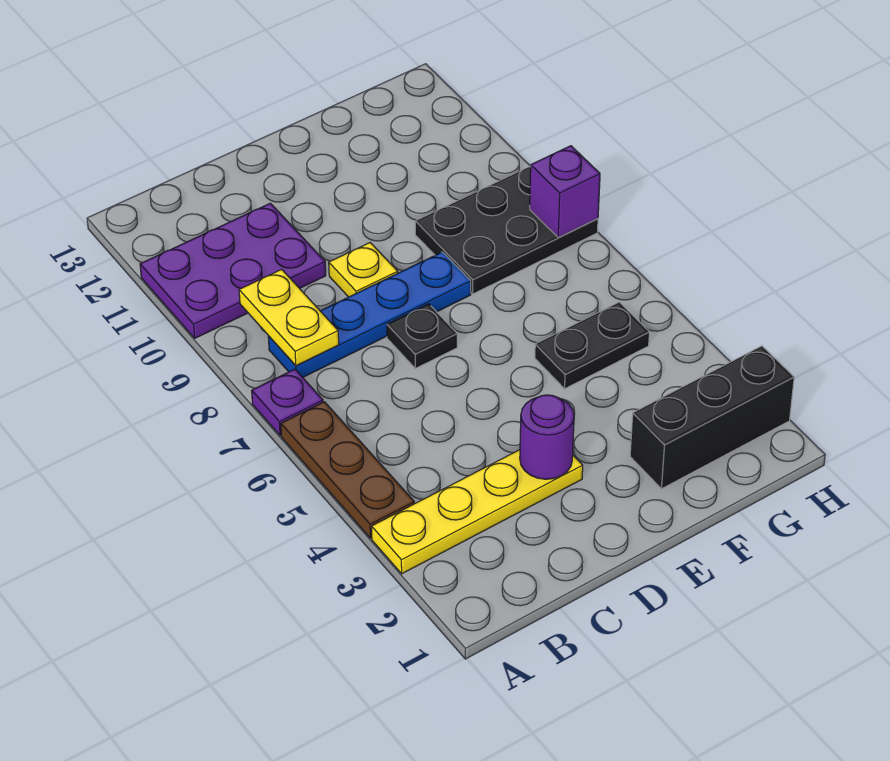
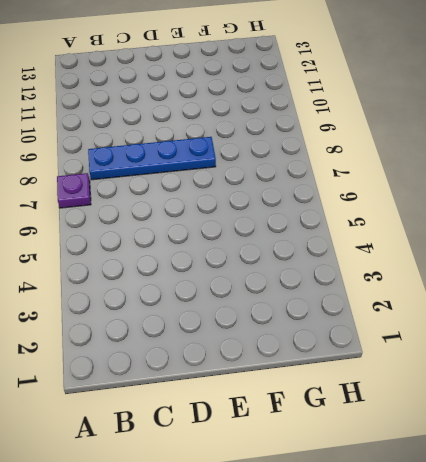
none -> yellow plate A3:D3 level 1
none -> brown plate A4:A6 level 1
none -> purple plate A10:C11 level 1

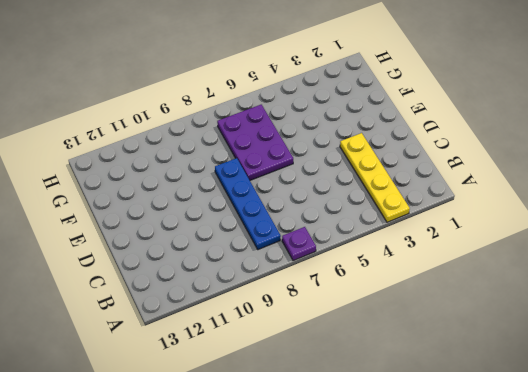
purple plate E6:G7 level 1 -> purple plate A10:C11 level 1
none -> brown plate A4:A6 level 1
none -> black plate D7 level 1
none -> yellow plate D9 level 1

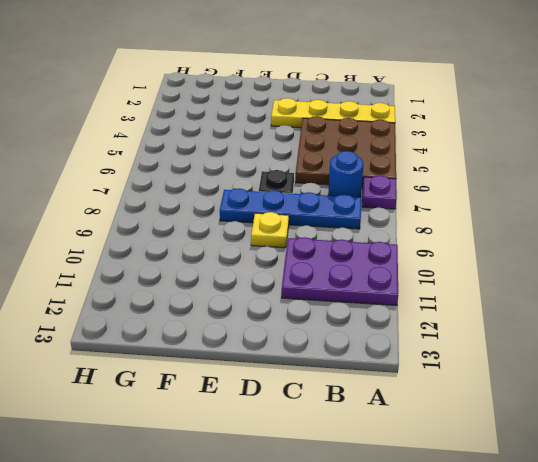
brown plate A4:C6 level 1 -> brown plate A4:A6 level 1
blue round brick B7 level 1 -> none
none -> black brick F2:H2 level 1
none -> black plate F5:G5 level 1
none -> black plate F8:H9 level 1

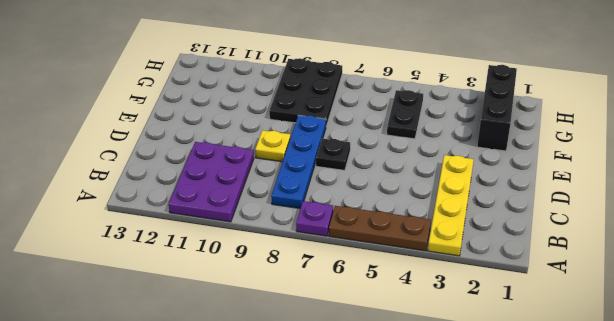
none -> yellow plate B8:B9 level 2
none -> purple round brick D3 level 2
none -> purple brick H8 level 2

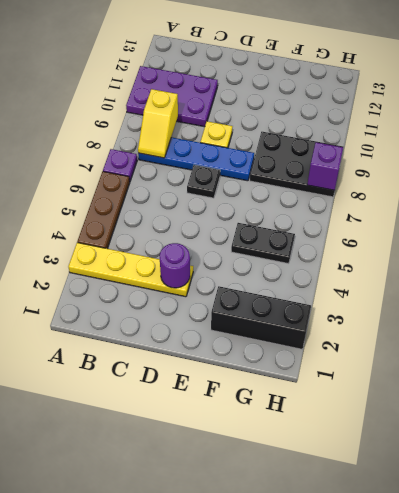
yellow slope B8:B9 level 2 top 9 -> yellow plate B8:B9 level 2

